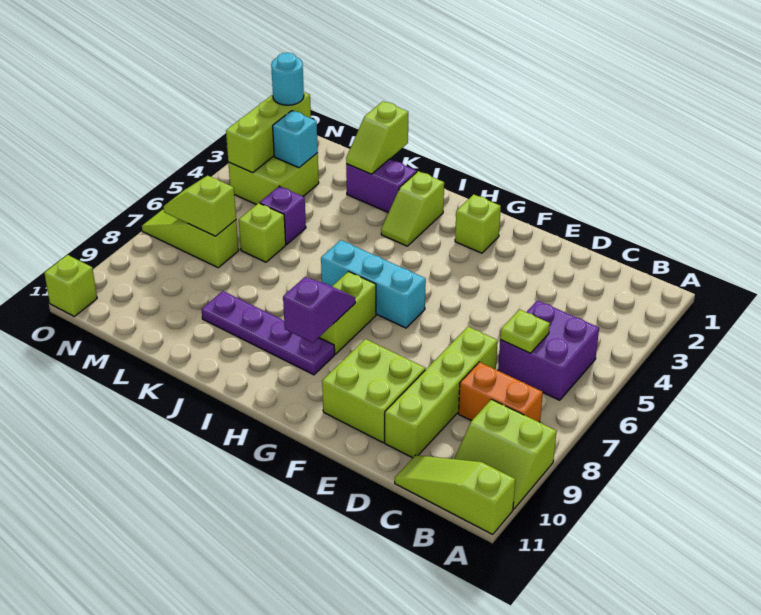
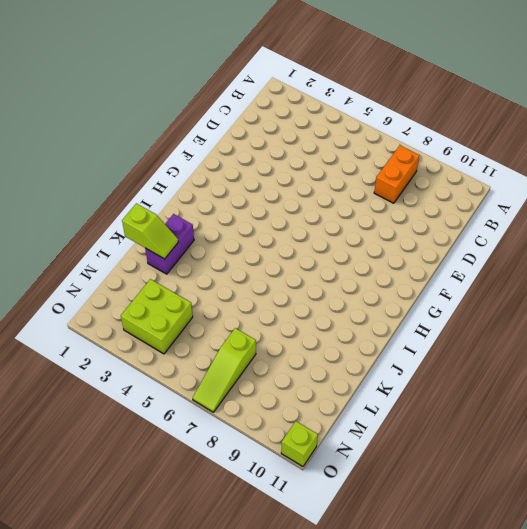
none -> lime slope A9:B10 level 1 top 9
none -> lime slope A11:C11 level 1 top A
none -> purple brick B5:C6 level 1

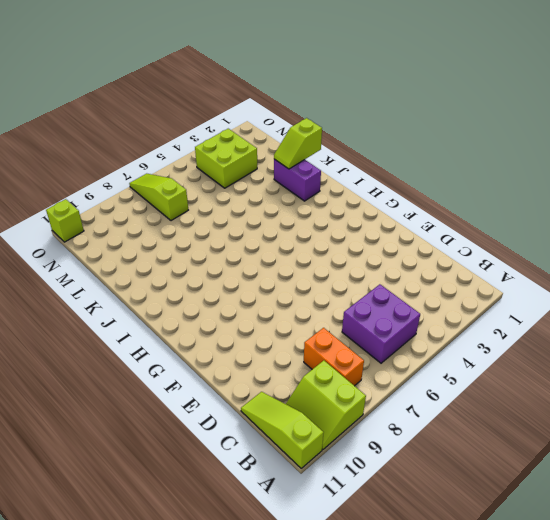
none -> lime brick D7:D10 level 1
none -> lime brick E9:F10 level 1
none -> lime brick G2 level 1

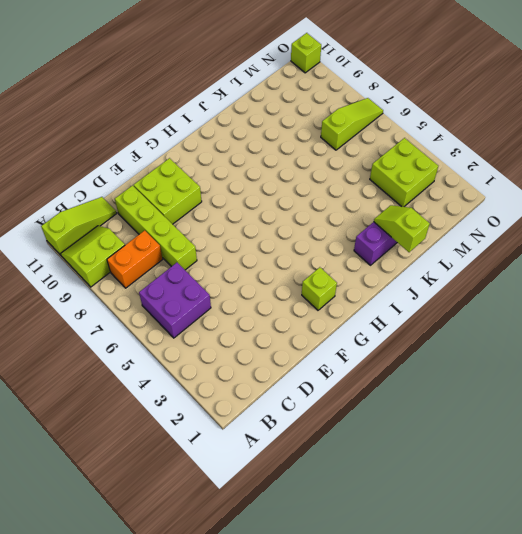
none -> cyan brick G6:I6 level 1
none -> lime brick H7:H8 level 1
none -> purple plate H9:K9 level 1

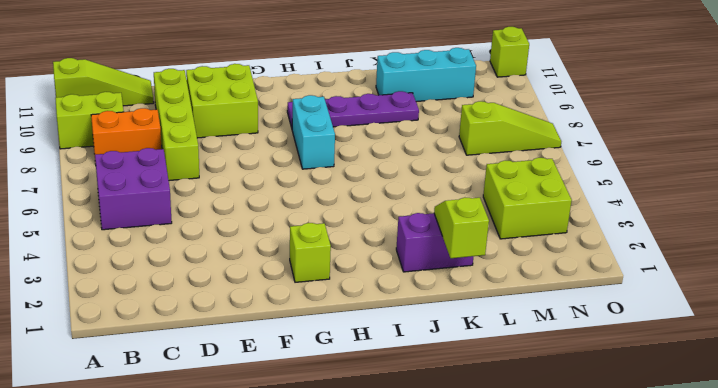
cyan brick H7:H8 level 1 -> lime brick H7:H8 level 1
cyan brick K10:M10 level 1 -> cyan brick G6:I6 level 1
none -> lime slope I2:I3 level 1 top 2
none -> purple brick L5 level 1
none -> lime brick L6 level 1

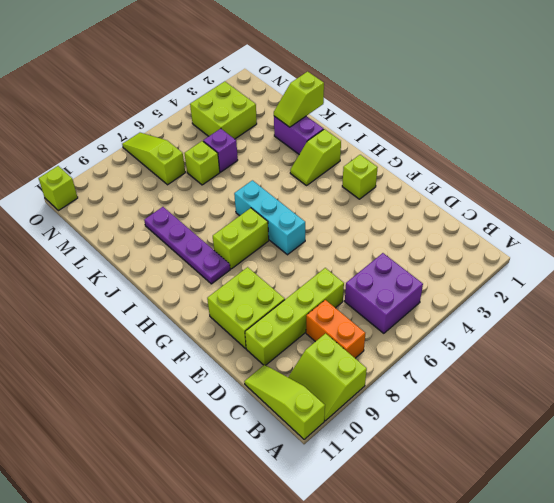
none -> lime plate C6 level 2
none -> purple slope H8:H9 level 2 top 9
none -> cyan brick M3 level 2

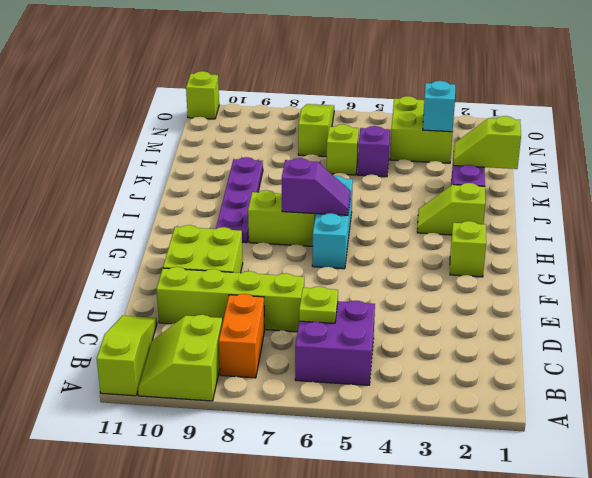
purple slope H6:H7 level 2 top 7 -> purple slope H8:H9 level 2 top 9
none -> lime slope M7:N7 level 2 top M
none -> lime brick N2:N4 level 2
none -> cyan round brick N2 level 3

